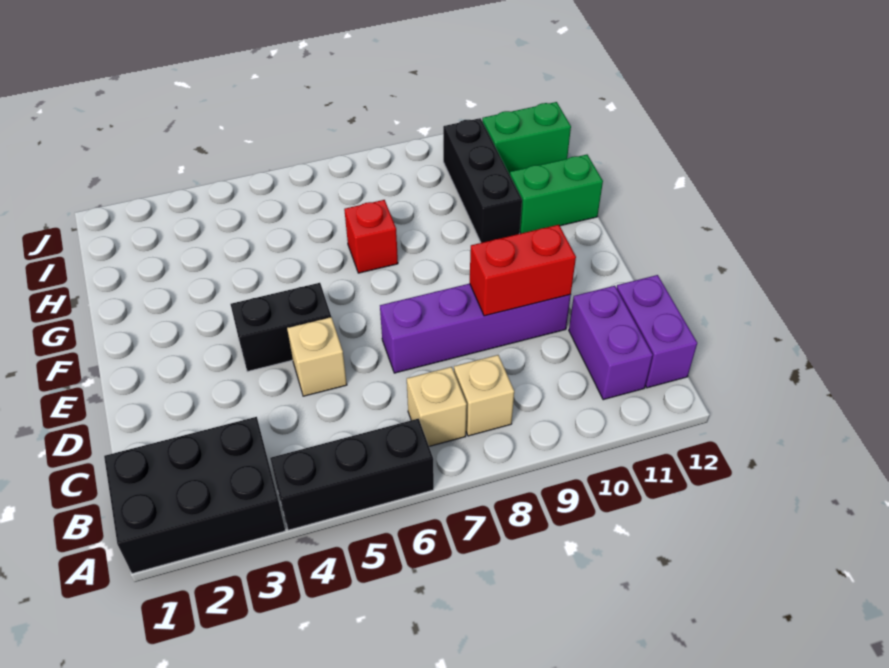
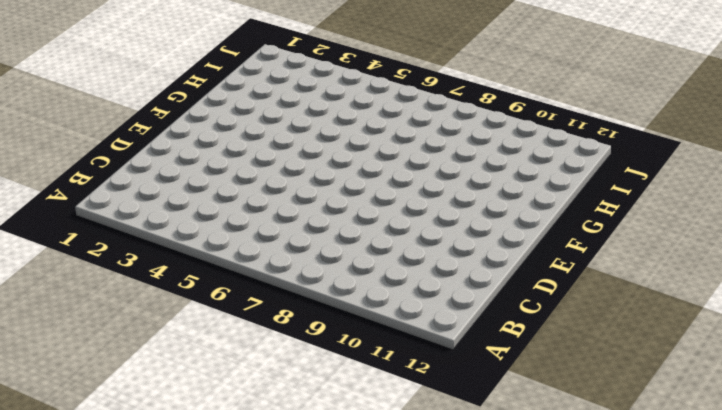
none -> black brick A1:B3 level 1
none -> black brick A4:A6 level 1
none -> tan brick B7 level 1

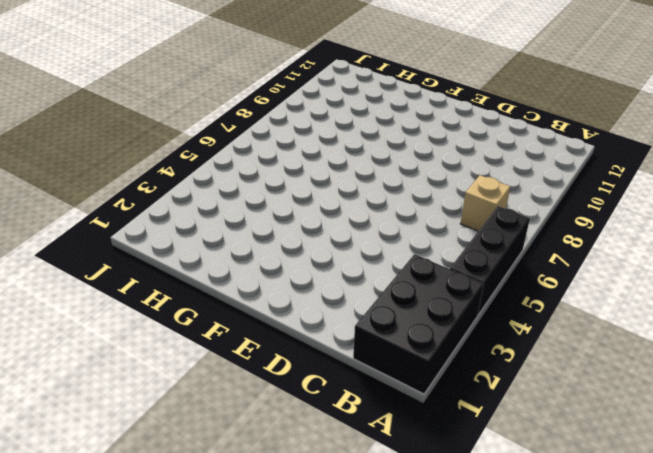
none -> tan brick B8 level 1
none -> purple brick B11:C11 level 1
none -> purple brick B12:C12 level 1

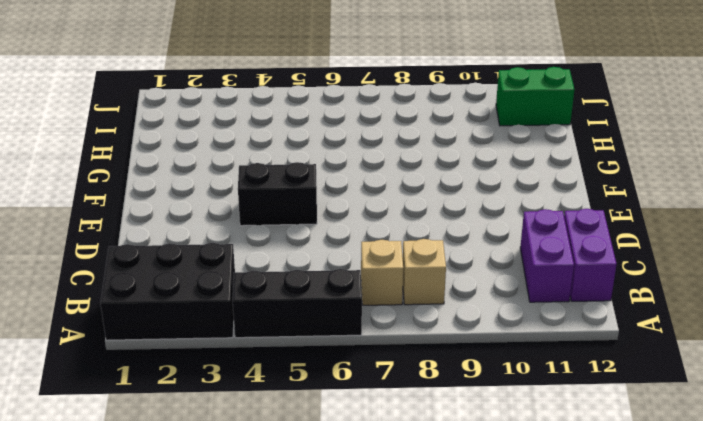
none -> tan brick D5 level 1
none -> purple brick D7:D10 level 1
none -> red brick G7 level 1

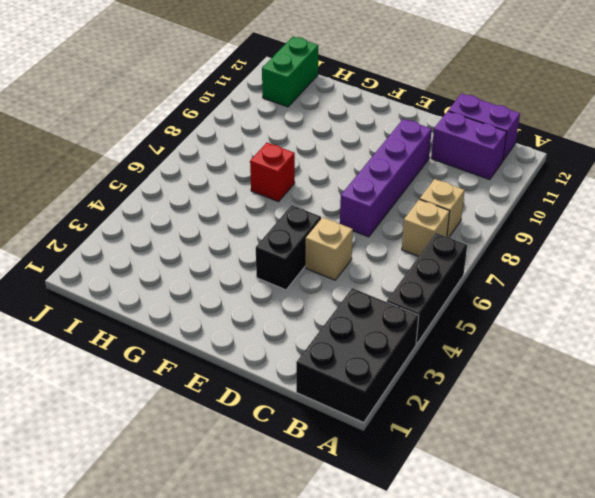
none -> black brick G10:I10 level 1
none -> green brick G11:G12 level 1
none -> red brick D9:D10 level 2

